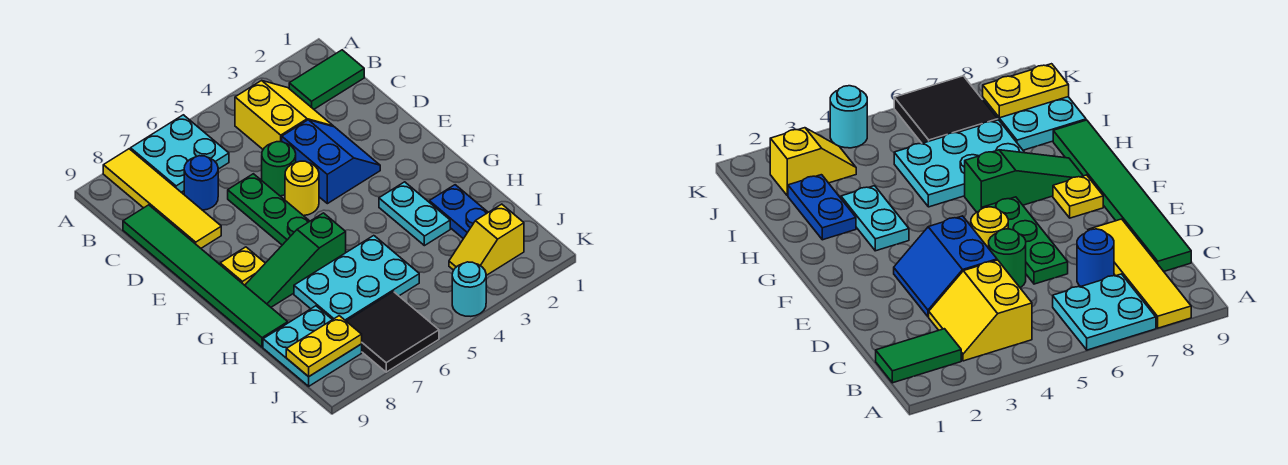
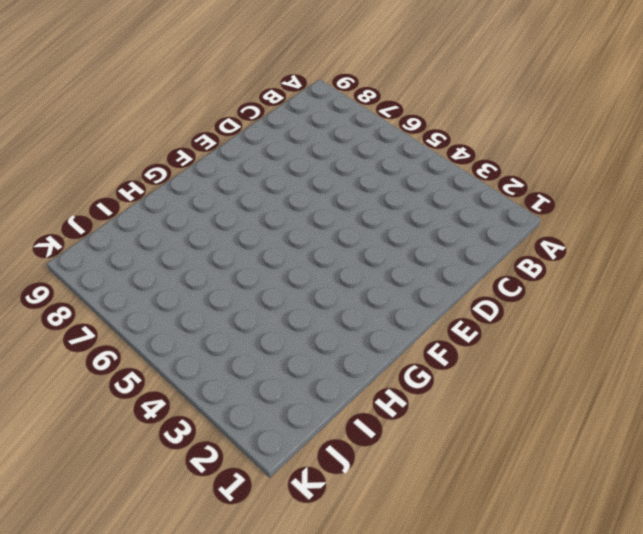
none -> cyan plate A6:B7 level 1
none -> yellow tile A8:D8 level 1
none -> green tile B1:B2 level 1

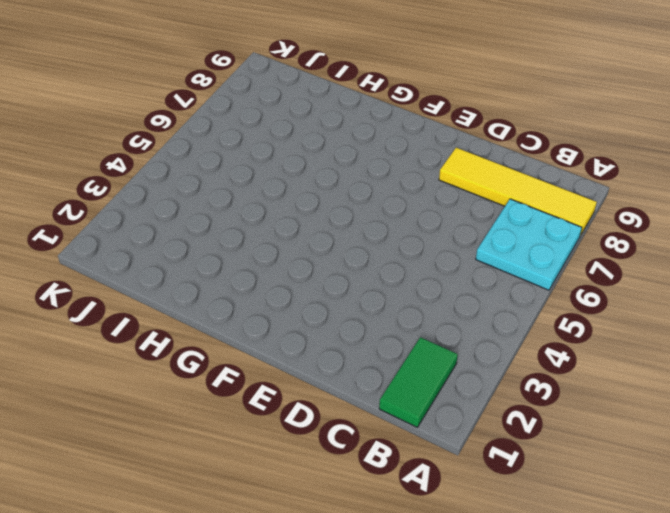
none -> yellow slope B3:C4 level 1 top 4
none -> blue round brick C7 level 1
none -> green tile C9:H9 level 1

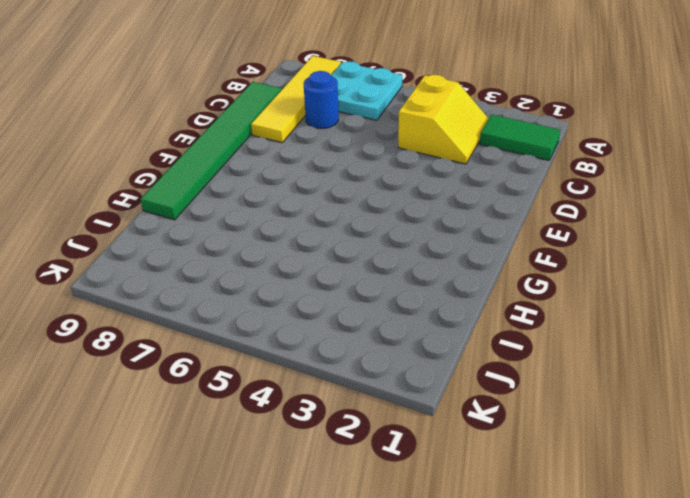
none -> blue slope D3:E4 level 1 top 4
none -> green round brick D5 level 1
none -> green plate D6:F6 level 1

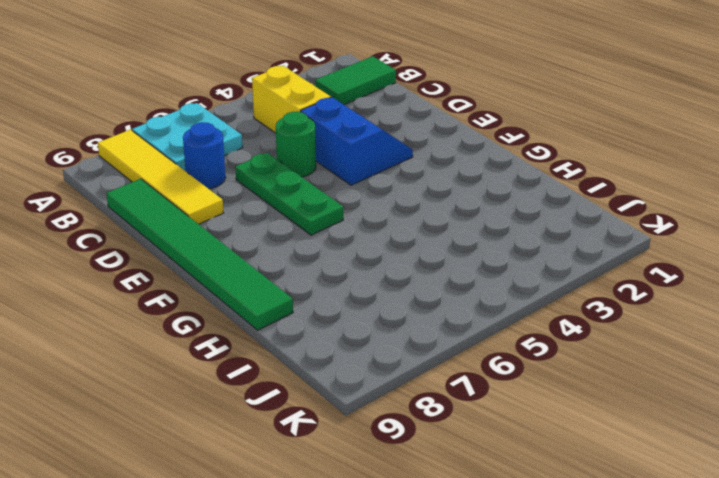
none -> yellow round brick E5 level 1
none -> yellow plate F8 level 1
none -> cyan plate G3:H3 level 1

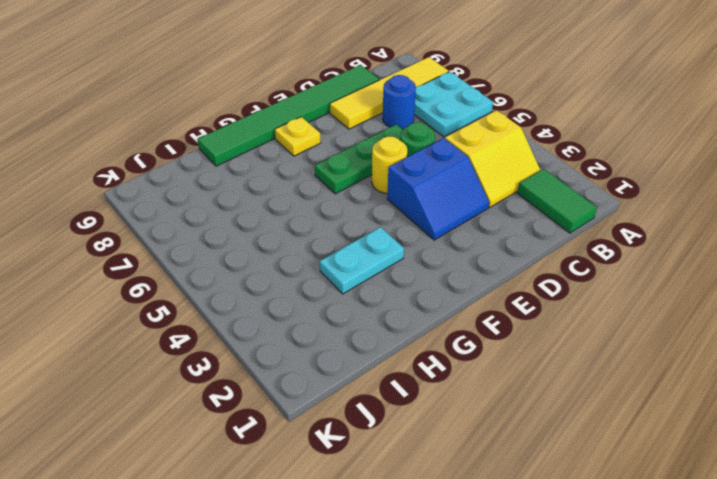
none -> green slope G6:G8 level 1 top 6
none -> blue plate H2:I2 level 1
none -> cyan plate H5:I7 level 1

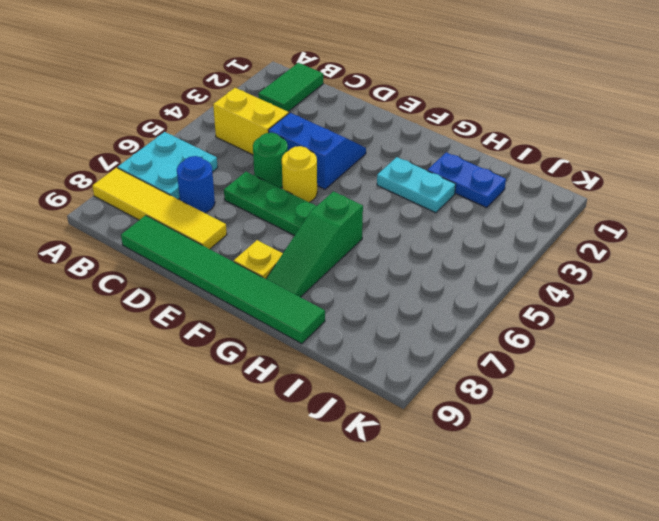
none -> cyan plate H5:I7 level 1
none -> cyan plate I8:J9 level 1
none -> yellow slope J2:J3 level 1 top 2

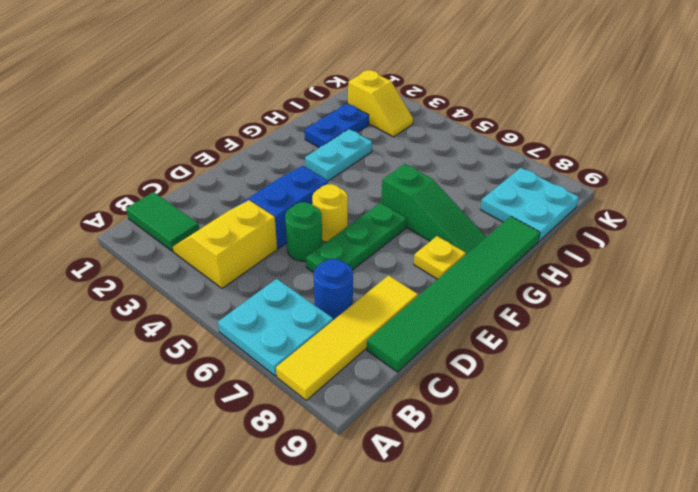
none -> cyan plate H5:I7 level 1
none -> black tile J6:K7 level 1
none -> cyan round brick K4 level 1

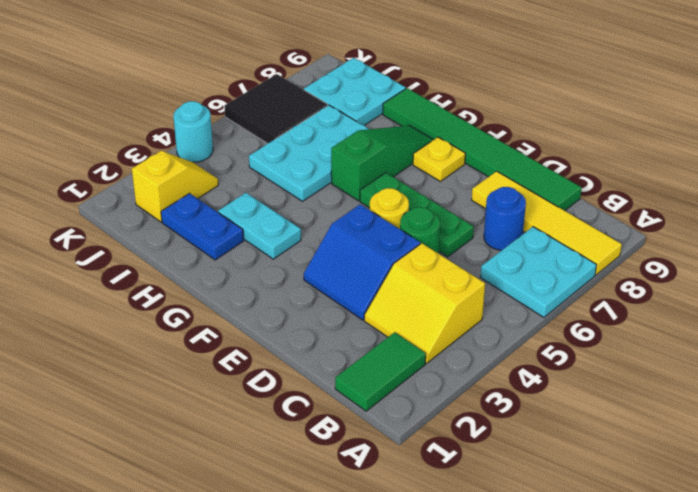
none -> yellow plate J8:J9 level 2

